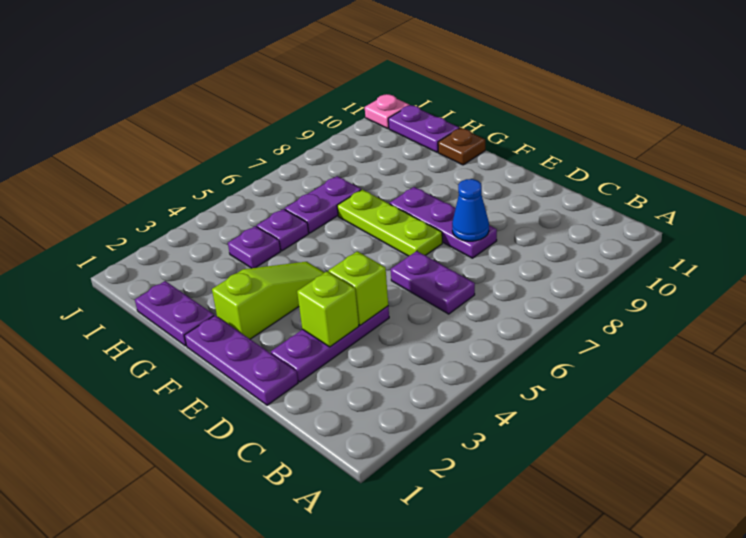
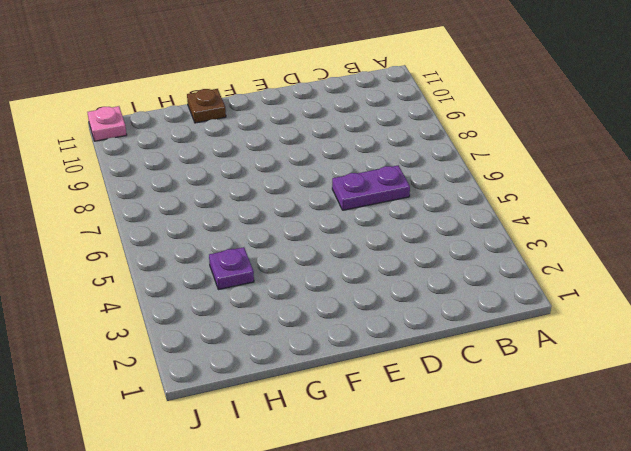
none -> purple plate D1:F1 level 1
none -> purple plate D2:D4 level 1
none -> purple plate D8:F8 level 1

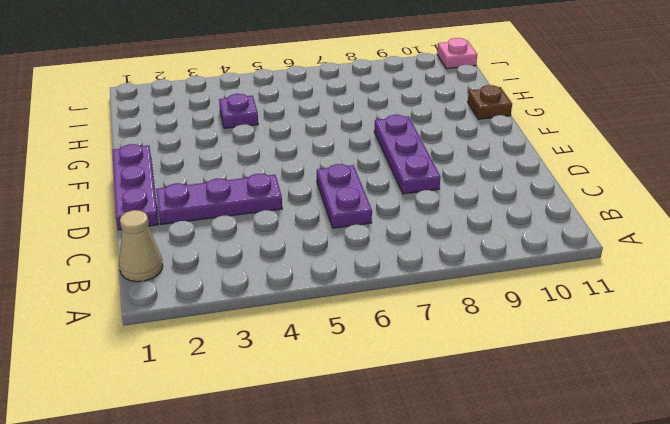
tan cone B1 level 1 -> none
none -> lime plate E7:G7 level 1
none -> lime slope F2:F4 level 1 top 2
none -> purple plate G1:H1 level 1

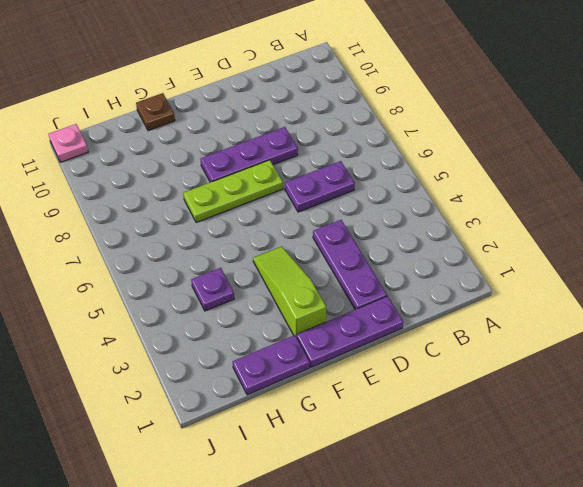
none -> purple plate H5 level 1
none -> purple plate H6:H7 level 1
none -> purple plate H11:I11 level 1

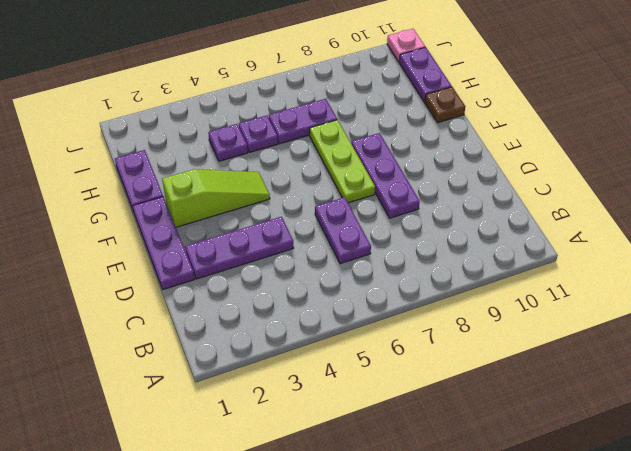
none -> lime brick D3 level 2
none -> lime brick D4 level 2
none -> blue cone D8 level 2

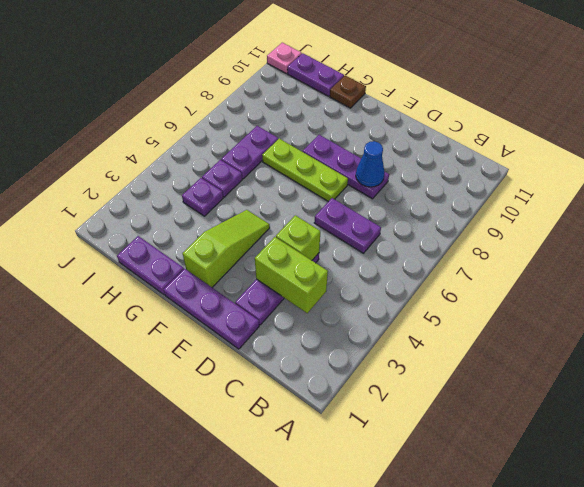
lime brick C3:D3 level 2 -> lime brick D3 level 2

